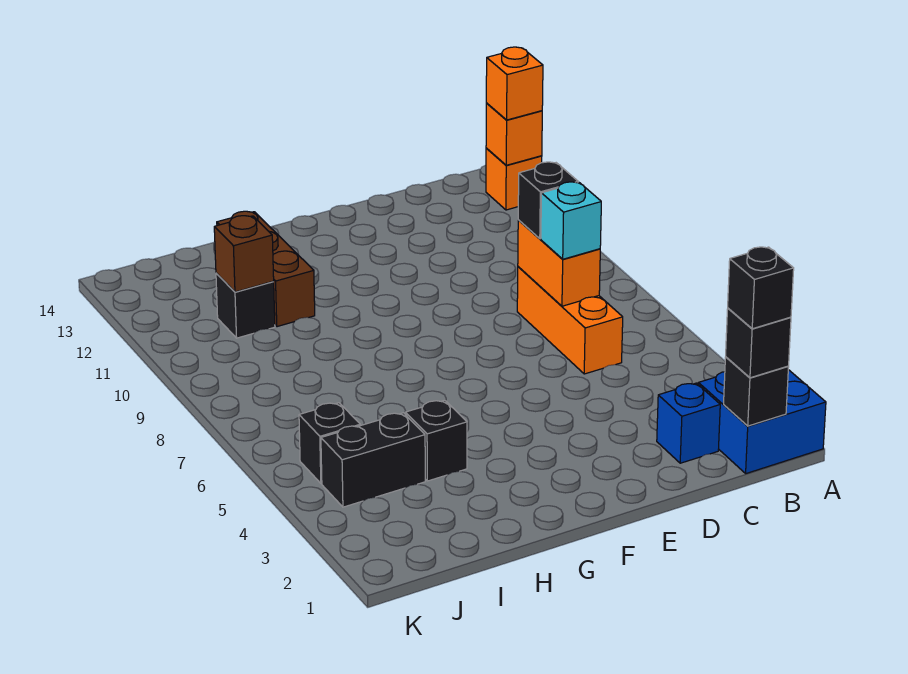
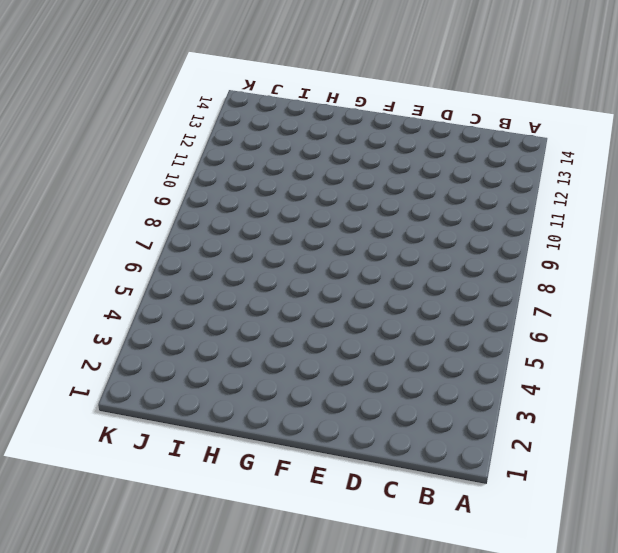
none -> blue brick A1:B2 level 1
none -> orange brick A13 level 1
none -> blue brick C2 level 1

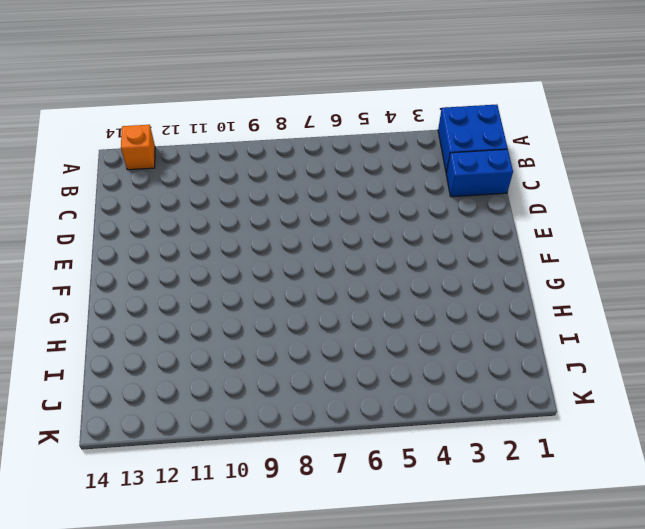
blue brick C1:C2 level 1 -> blue brick C2 level 1
none -> orange brick C6:C8 level 1
none -> black brick H4 level 1
none -> brown brick H11:H13 level 1

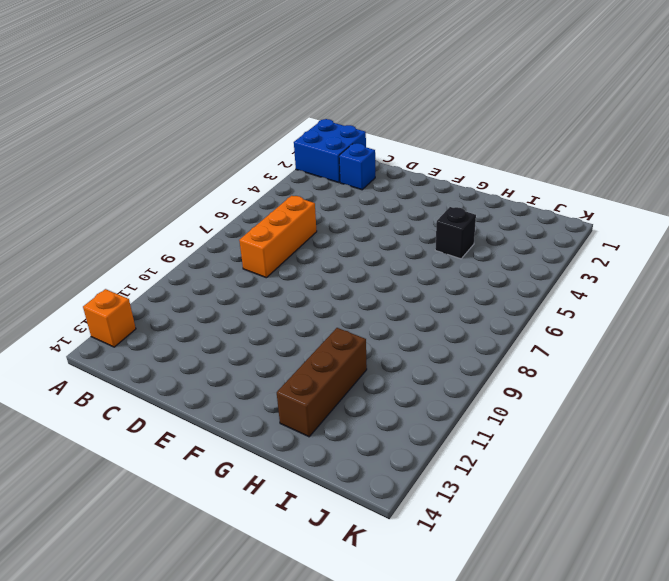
none -> black brick I4:J4 level 1
none -> black brick I11 level 1
none -> black brick J5 level 1

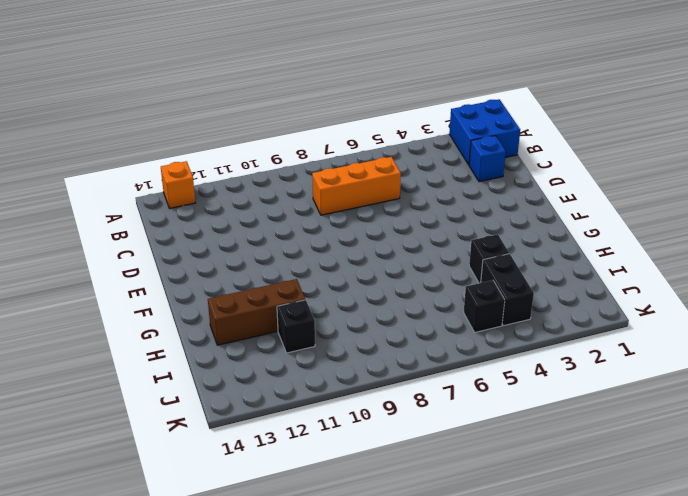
none -> orange brick A13 level 2
none -> black brick B1 level 2
none -> orange brick C7:C8 level 2

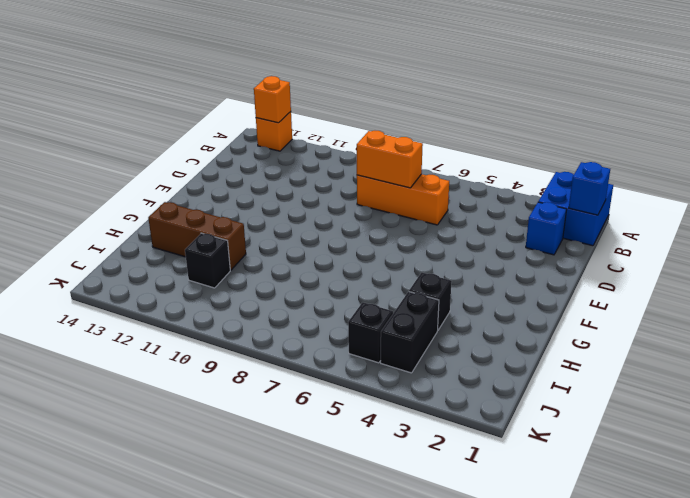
blue brick B1 level 2 -> black brick B1 level 2
none -> brown brick I11 level 2
none -> orange brick A13 level 3
none -> black brick B1 level 3

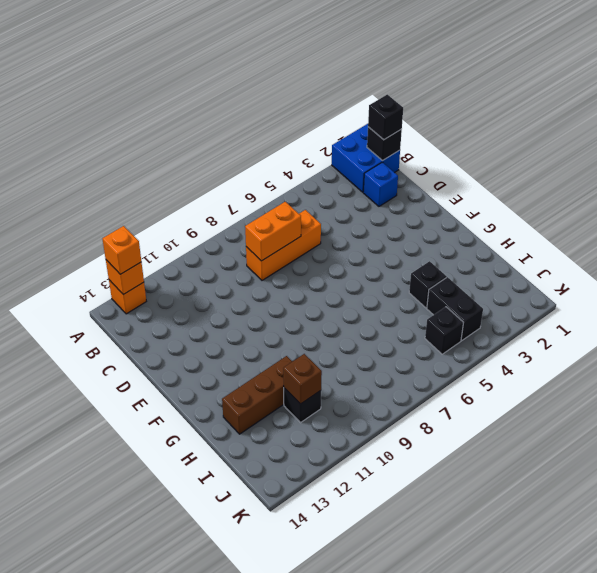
none -> cyan brick C7 level 3
none -> black brick C8 level 3
none -> black brick B1 level 4

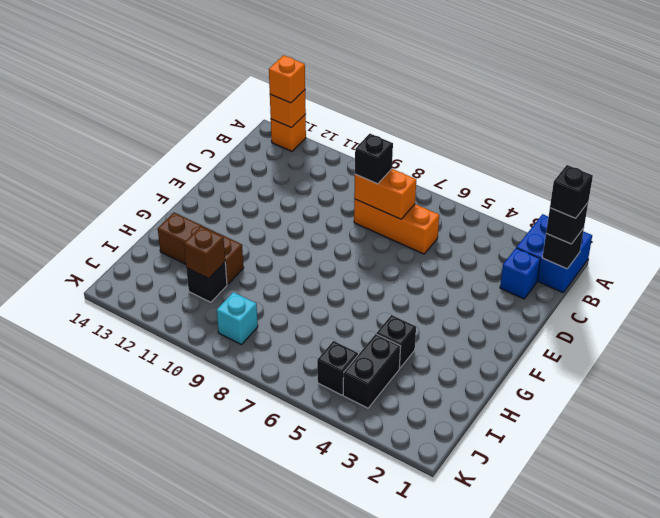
cyan brick J9 level 1 -> cyan brick C7 level 3

